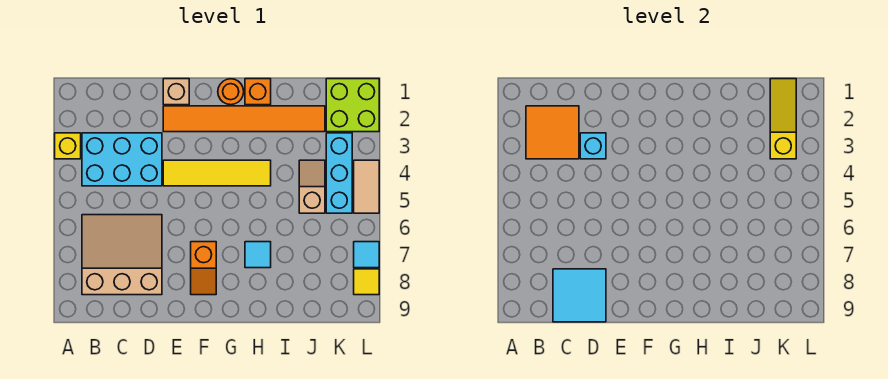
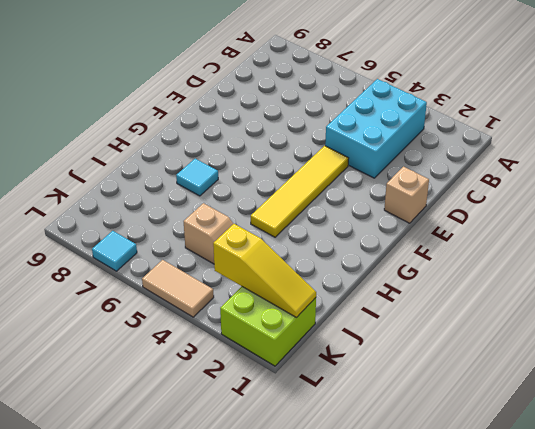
none -> yellow brick A3 level 1
none -> tan slope B6:D8 level 1 top 8
none -> orange tile E2:J2 level 1

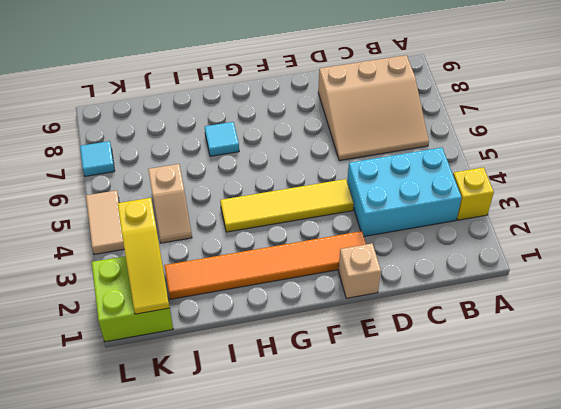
none -> orange slope F7:F8 level 1 top 7
none -> orange round brick G1 level 1
none -> orange brick H1 level 1

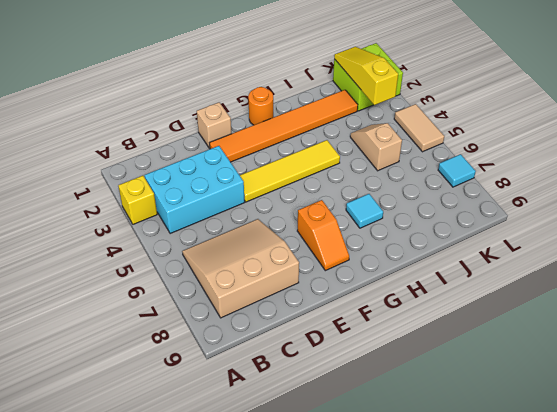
none -> orange brick H1 level 1
none -> cyan brick K3:K5 level 1
none -> yellow tile L8 level 1

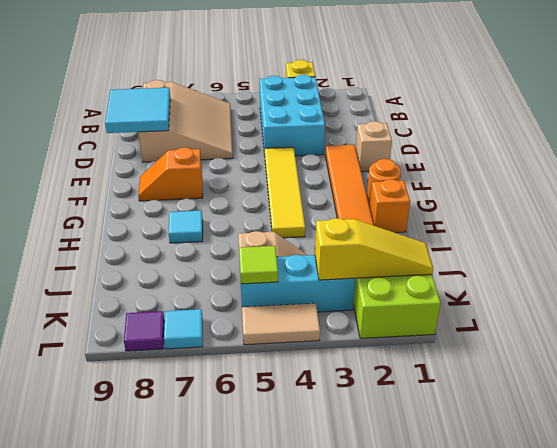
lime tile K5 level 2 -> none
purple tile L8 level 1 -> yellow tile L8 level 1
none -> orange tile B2:C3 level 2
none -> cyan brick D3 level 2

